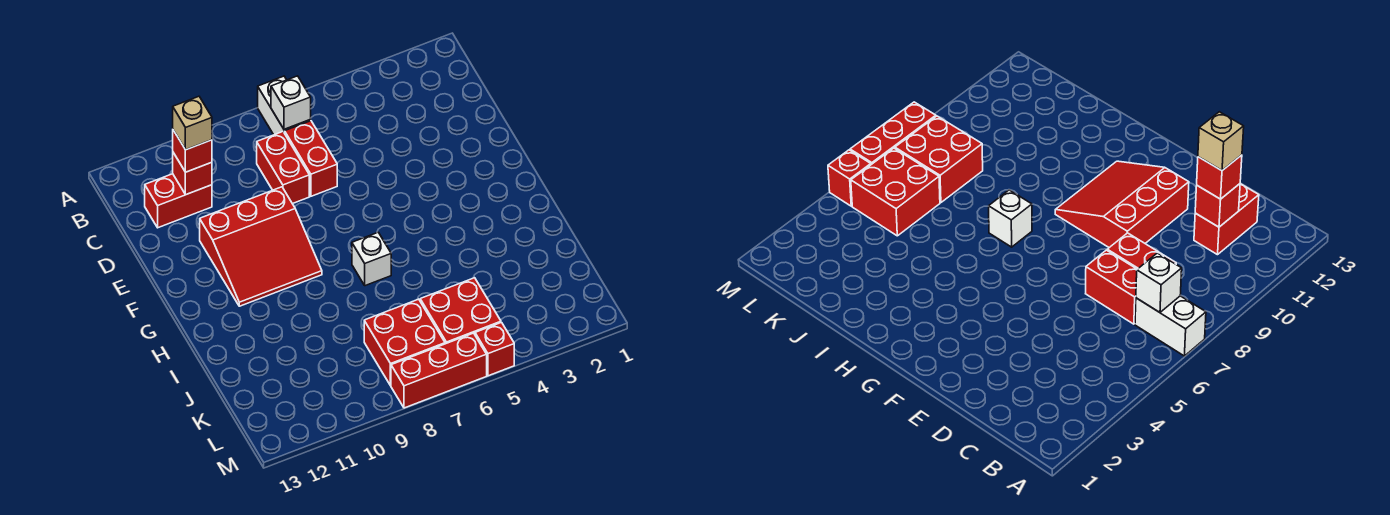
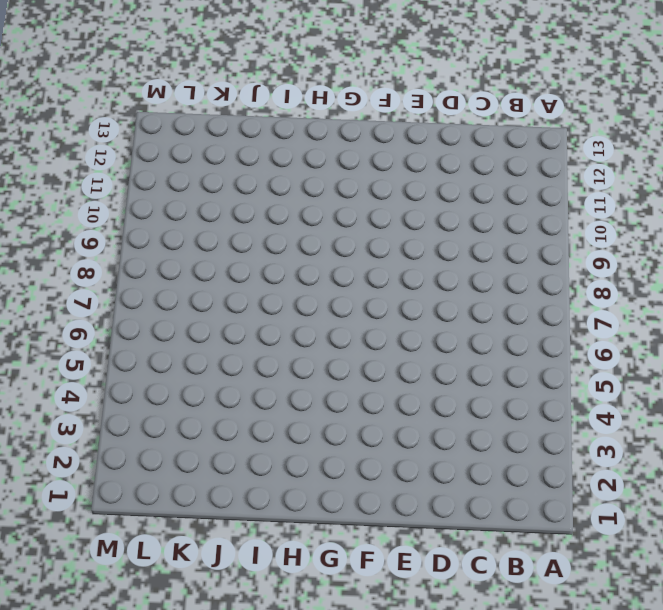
none -> white brick A7:B7 level 1
none -> red brick C7:D7 level 1
none -> red brick C8:D8 level 1

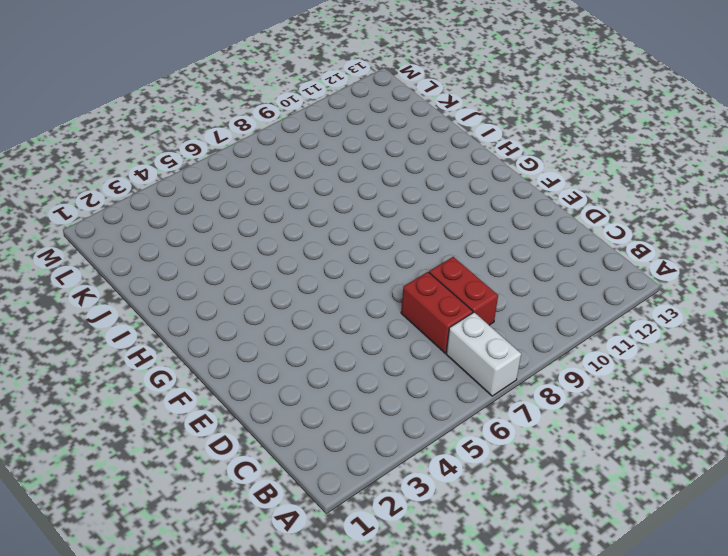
none -> red brick C11:C12 level 1
none -> red slope E9:G11 level 1 top E
none -> white brick H7 level 1

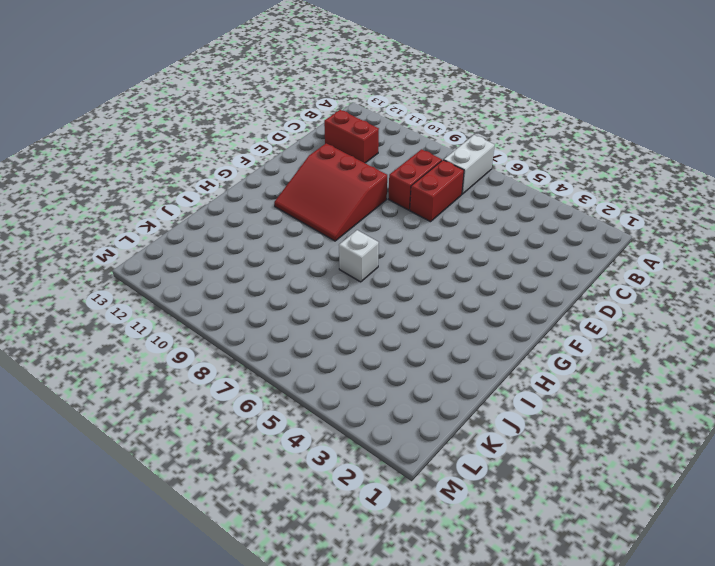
none -> red brick K5:L6 level 1
none -> red brick K7:L8 level 1
none -> red brick M5 level 1

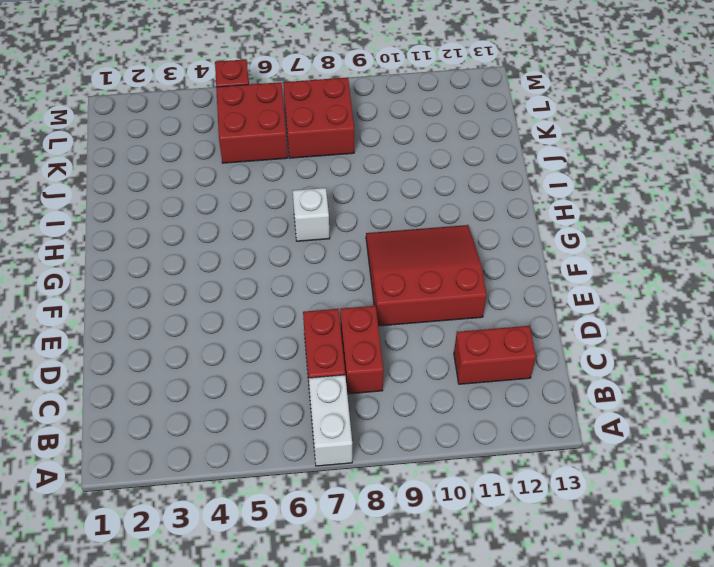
none -> red brick M6:M8 level 1
none -> white brick B7 level 2
none -> red brick C11 level 2

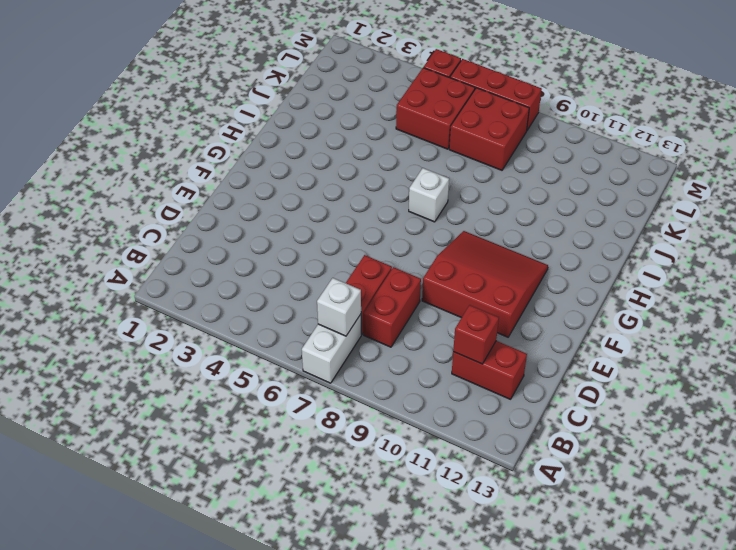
none -> red brick C11 level 3
none -> tan brick C11 level 4

